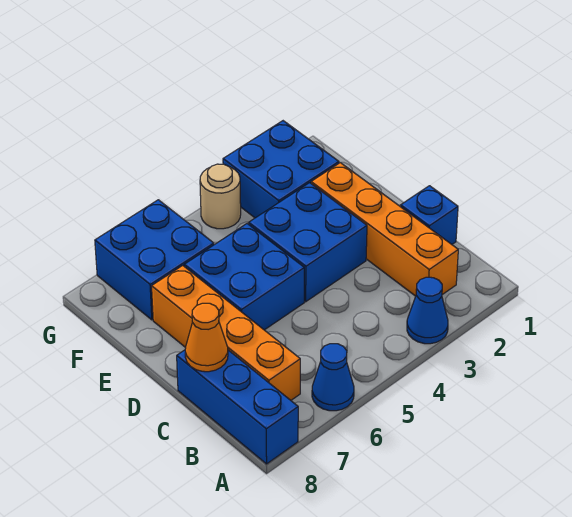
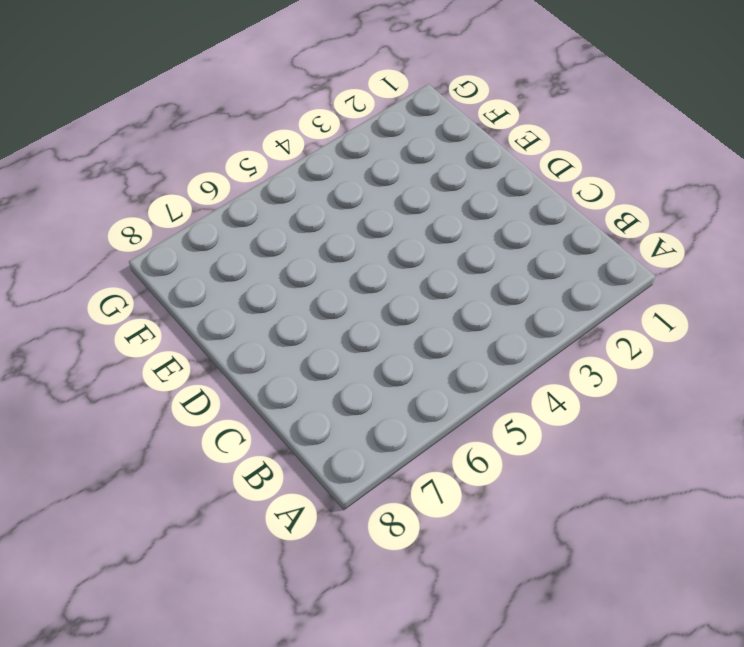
none -> blue cone A3 level 1
none -> blue cone A6 level 1
none -> blue brick A8:C8 level 1

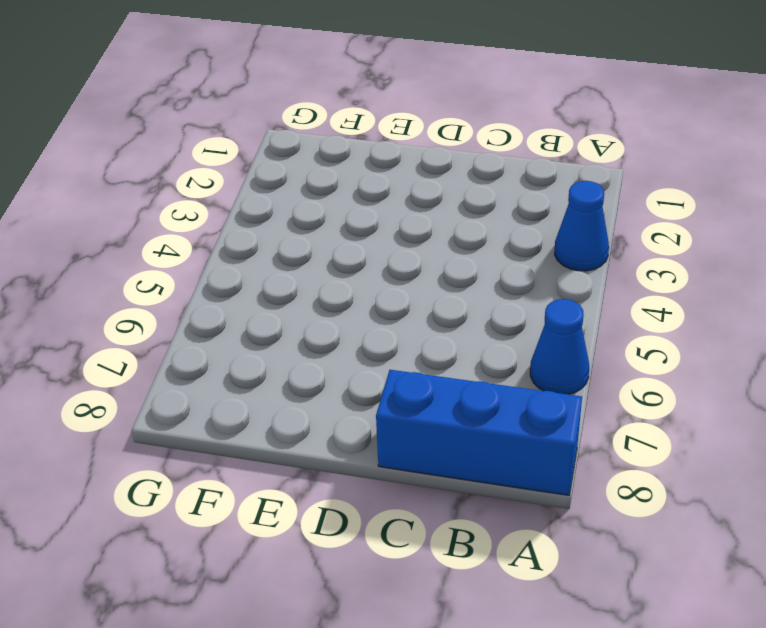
none -> orange brick B2:E2 level 1
none -> orange brick B7:E7 level 1
none -> blue brick C1 level 1

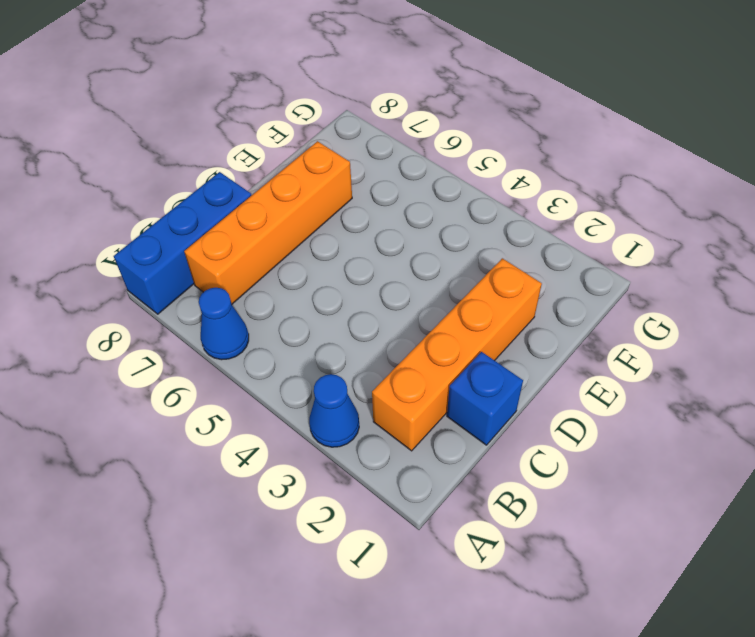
none -> blue brick D3:E4 level 1
none -> blue brick D5:E6 level 1
none -> blue brick F2:G3 level 1

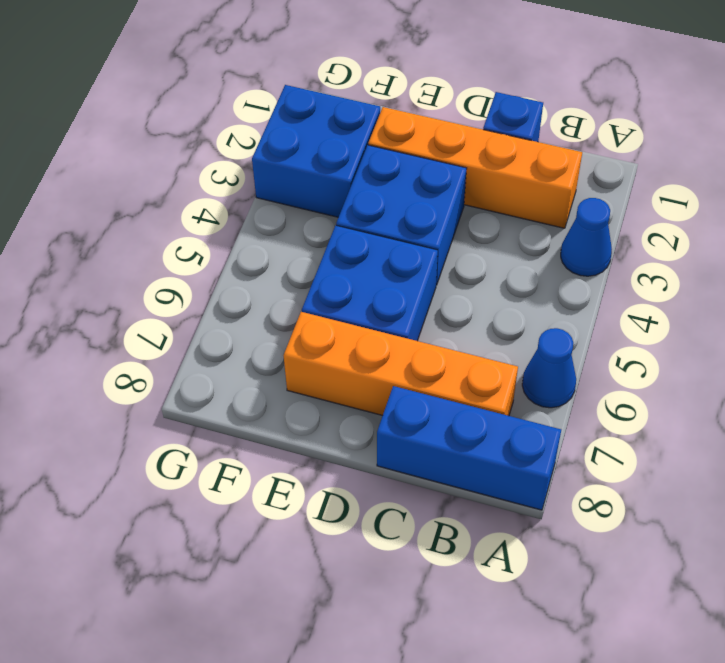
none -> blue brick F6:G7 level 1
none -> tan round brick G4 level 1
none -> orange cone C8 level 2

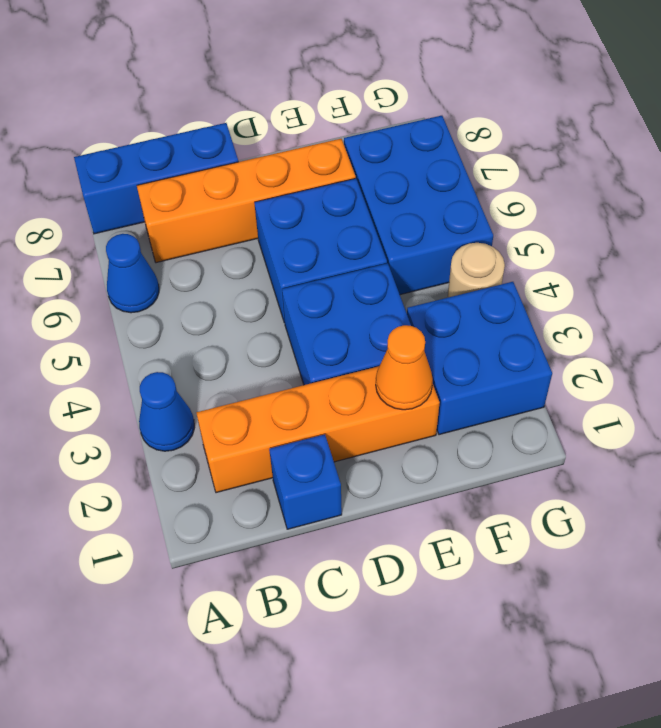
orange cone E2 level 2 -> orange cone C8 level 2
blue brick F5:G7 level 1 -> blue brick F6:G7 level 1

